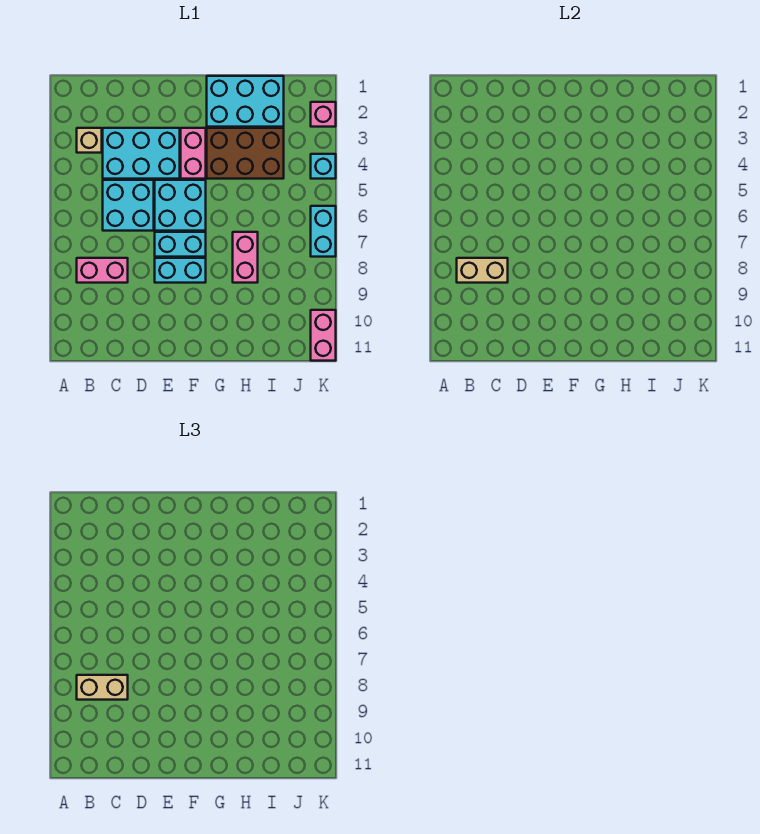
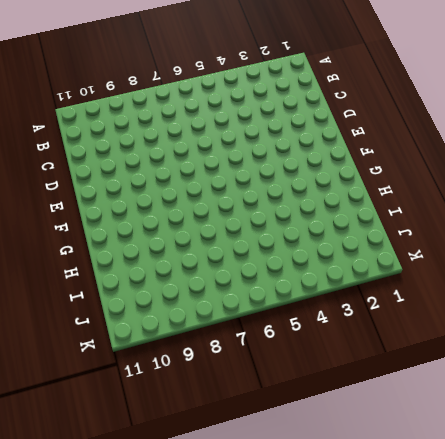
none -> tan brick B3 level 1
none -> pink brick B8:C8 level 1
none -> cyan brick C3:E4 level 1

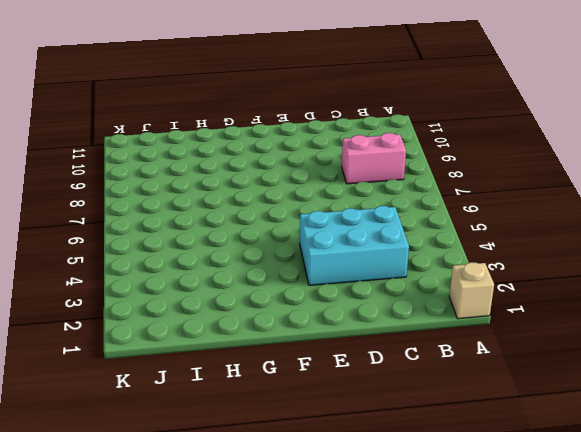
tan brick A1 level 1 -> tan brick B3 level 1
none -> cyan brick C5:D6 level 1
none -> cyan brick E5:F6 level 1
none -> cyan brick E7:F7 level 1

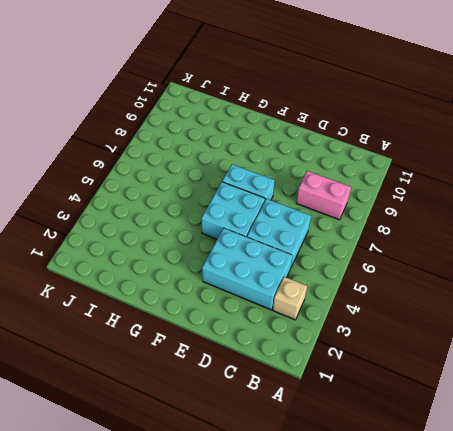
none -> cyan brick E8:F8 level 1
none -> pink brick F3:F4 level 1
none -> cyan brick G1:I2 level 1

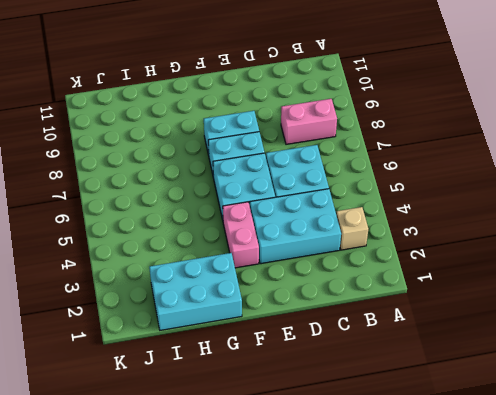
none -> brown brick G3:I4 level 1
none -> pink brick H7:H8 level 1
none -> pink brick K2 level 1

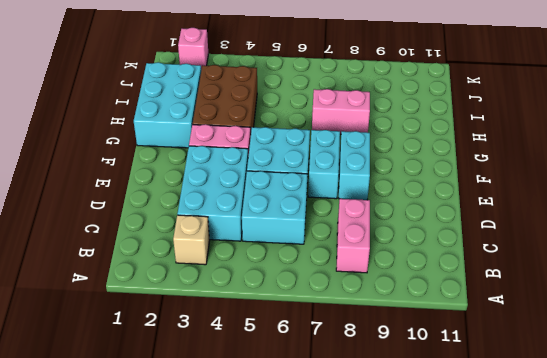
none -> cyan brick K4 level 1
none -> cyan brick K6:K7 level 1
none -> pink brick K10:K11 level 1

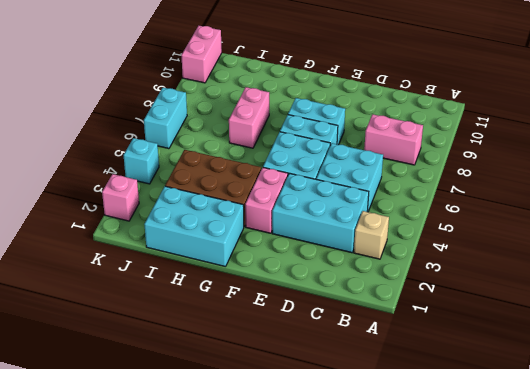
none -> tan brick B8:C8 level 2
none -> tan brick B8:C8 level 3

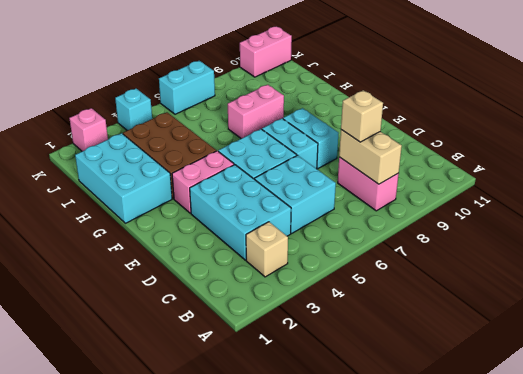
tan brick C8 level 3 -> tan brick B8:C8 level 3

